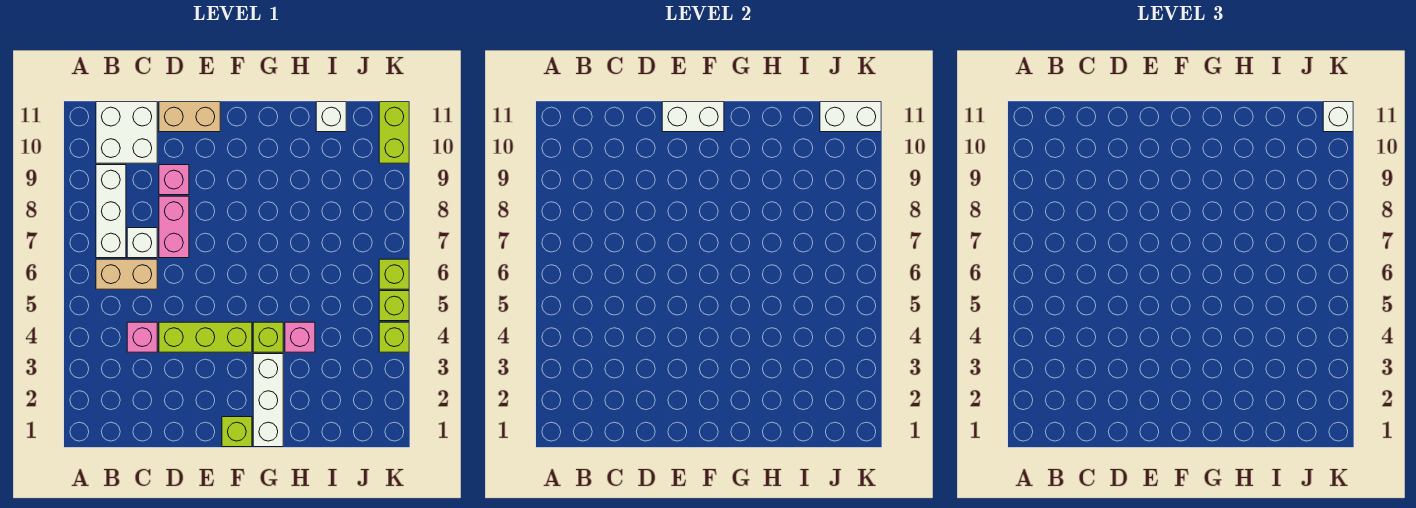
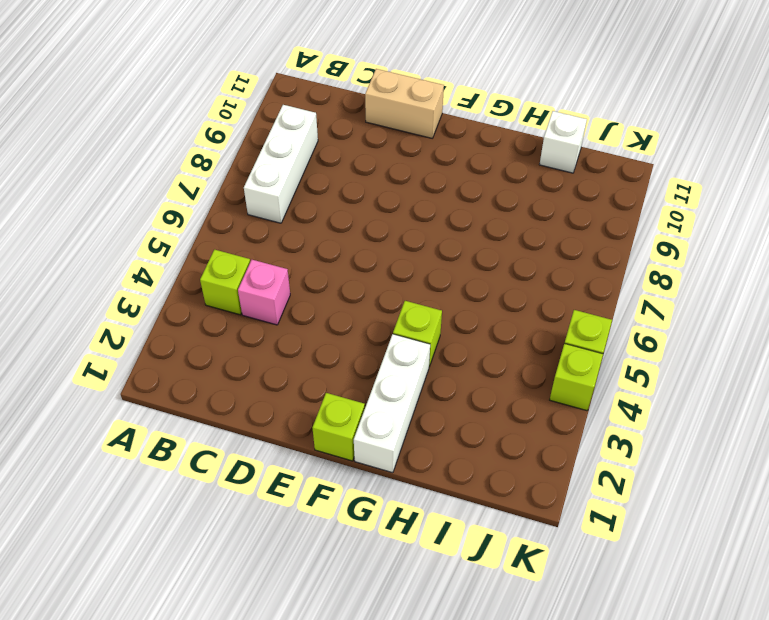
lime brick B4 level 1 -> lime brick K6 level 1
none -> tan brick B6:C6 level 1
none -> white brick B10:C11 level 1
none -> white brick C7 level 1

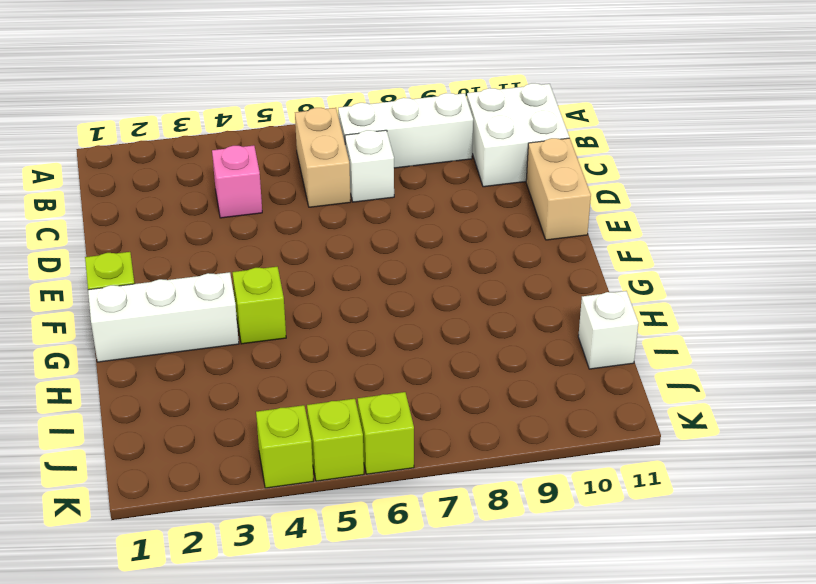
none -> lime brick D4:F4 level 1
none -> pink brick D7:D8 level 1
none -> pink brick D9 level 1

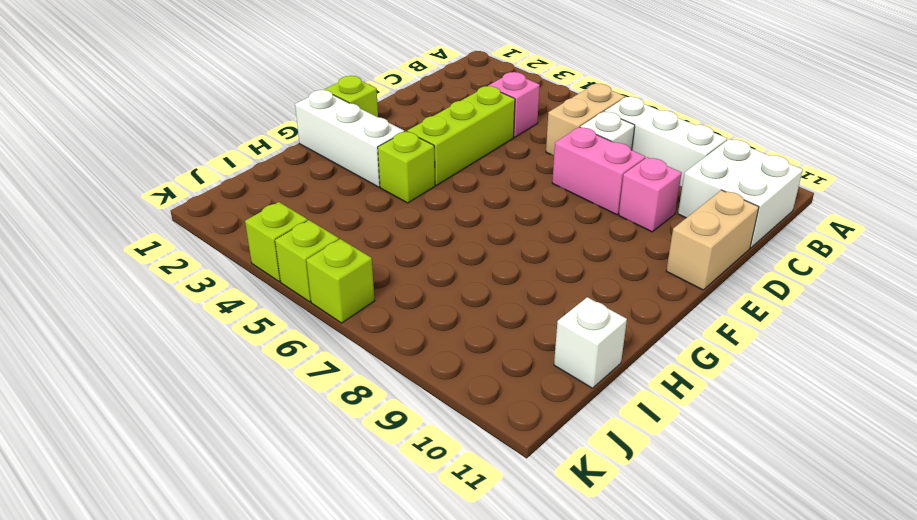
none -> pink brick H4 level 1
none -> lime brick K10:K11 level 1
none -> white brick E11:F11 level 2

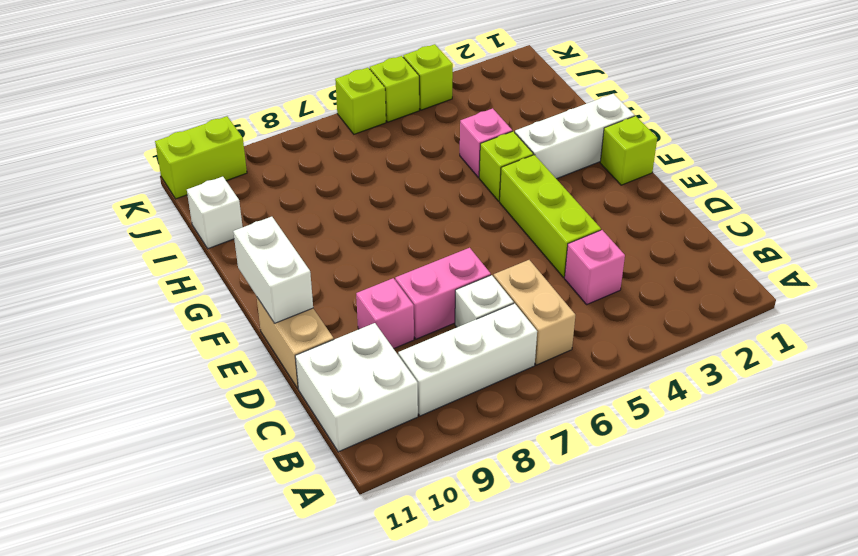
none -> white brick J11:K11 level 2
none -> white brick K11 level 3

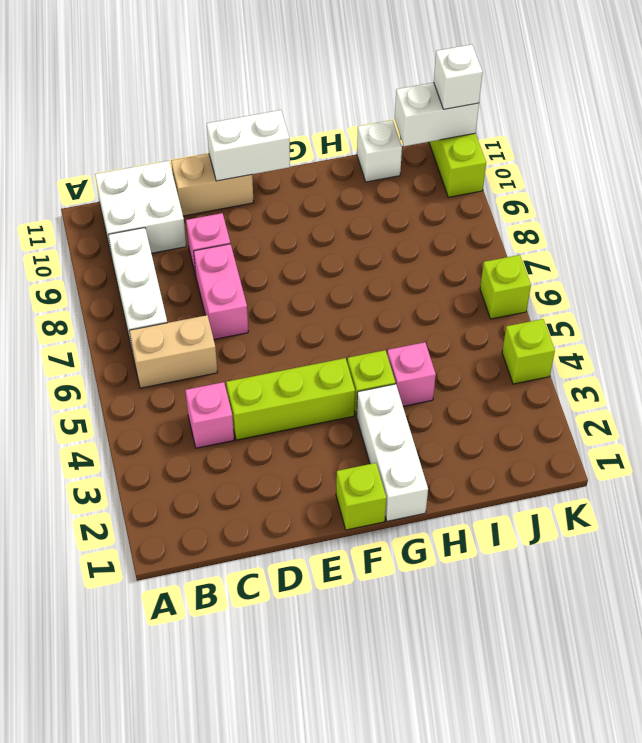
none -> white brick C7 level 1
none -> lime brick K5 level 1

